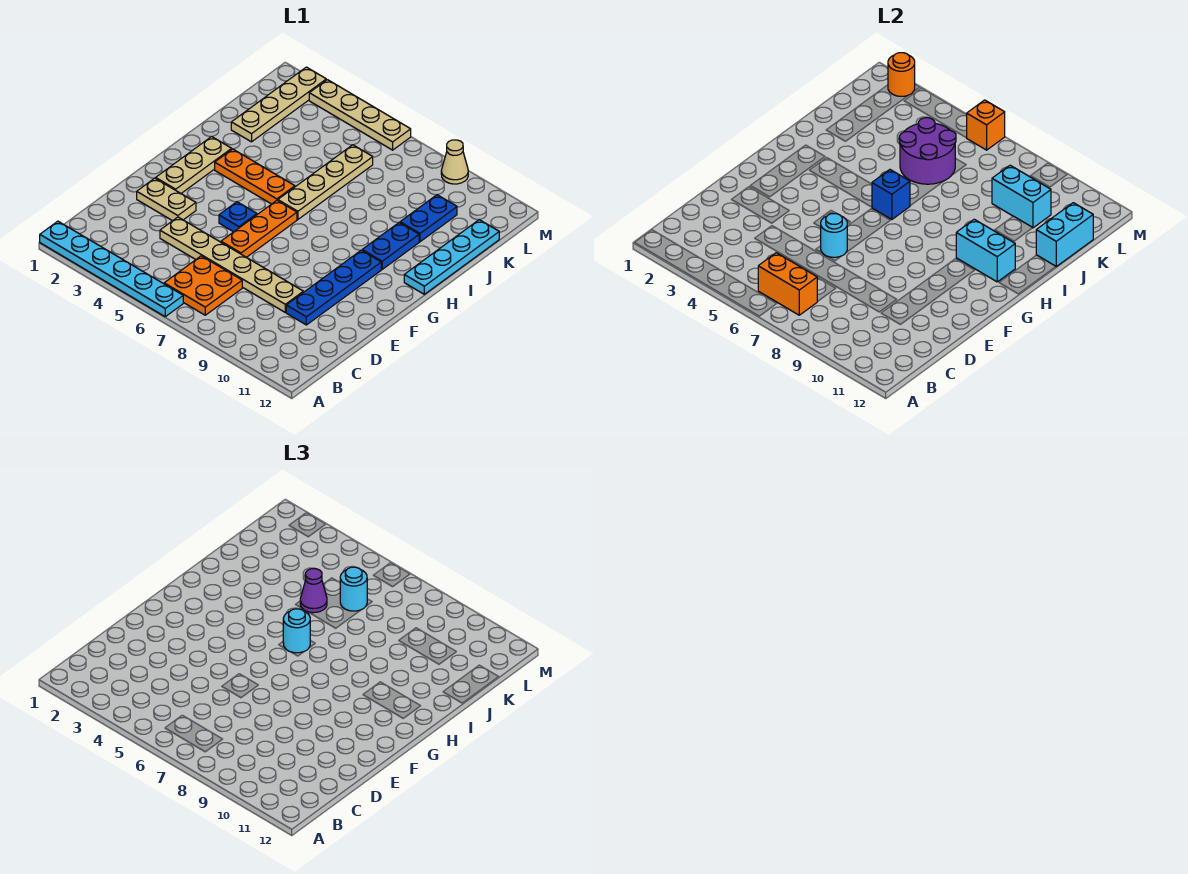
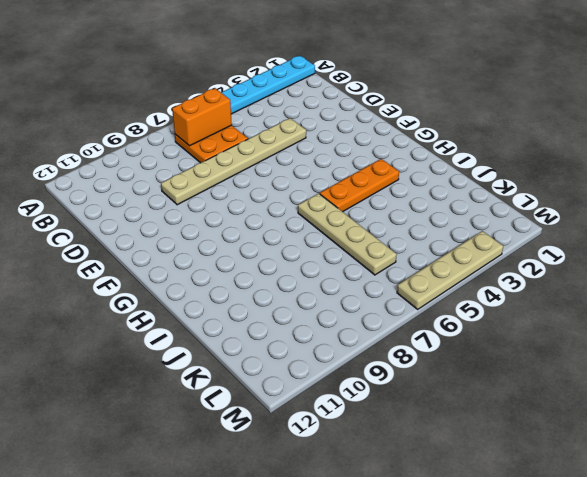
none -> blue plate D10:G10 level 1
none -> tan plate E2:E3 level 1
none -> orange plate E6:G6 level 1

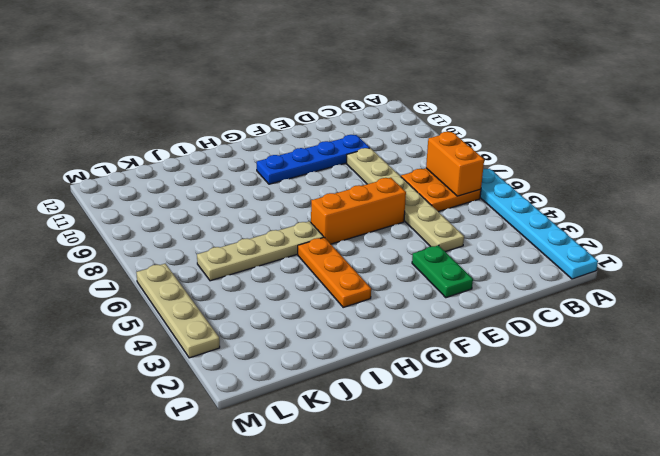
green plate E2:E3 level 1 -> tan plate E2:E3 level 1
orange brick E6:G6 level 1 -> orange plate E6:G6 level 1
none -> tan plate F2:H2 level 1
none -> blue plate F5 level 1
none -> blue plate H10:I10 level 1

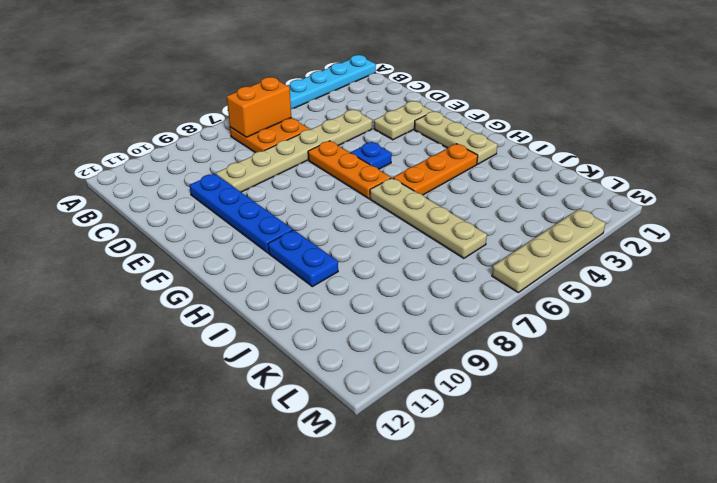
none -> cyan plate H12:K12 level 1
none -> tan plate J2:M2 level 1
none -> blue plate J10:K10 level 1

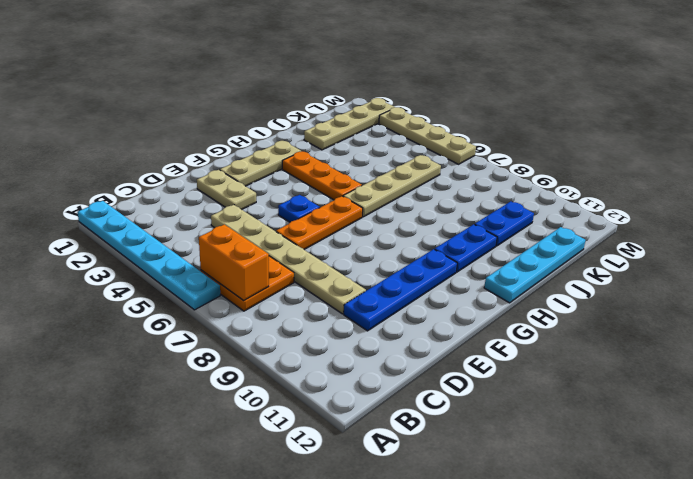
none -> tan cone M9 level 1
none -> cyan round brick E6 level 2
none -> blue brick H6 level 2

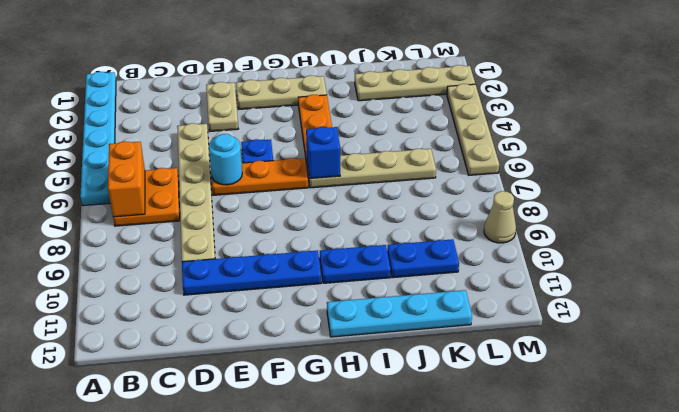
none -> cyan brick H10:H11 level 2
none -> purple round brick J5:K6 level 2
none -> cyan brick J12:K12 level 2

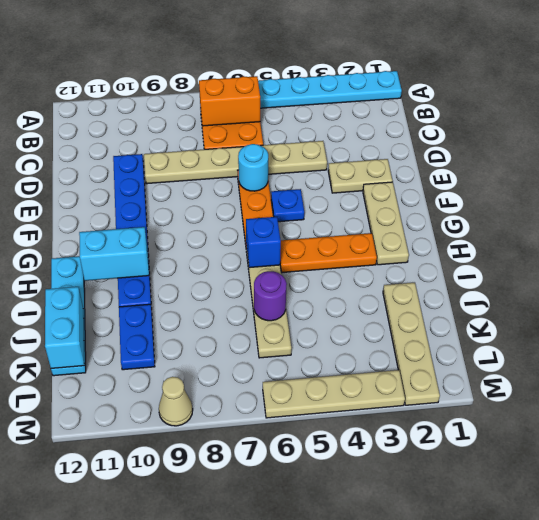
purple round brick J6 level 2 -> purple round brick J5:K6 level 2
none -> cyan brick K9:K10 level 2
none -> orange round brick M2 level 2
none -> orange brick M6 level 2

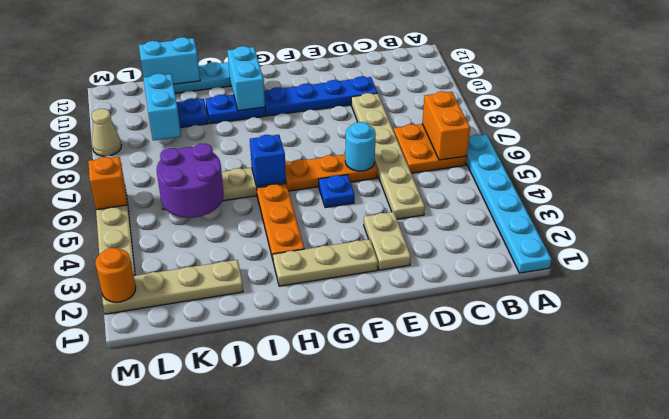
none -> cyan round brick H6 level 3
none -> purple cone J5 level 3
none -> cyan round brick K6 level 3

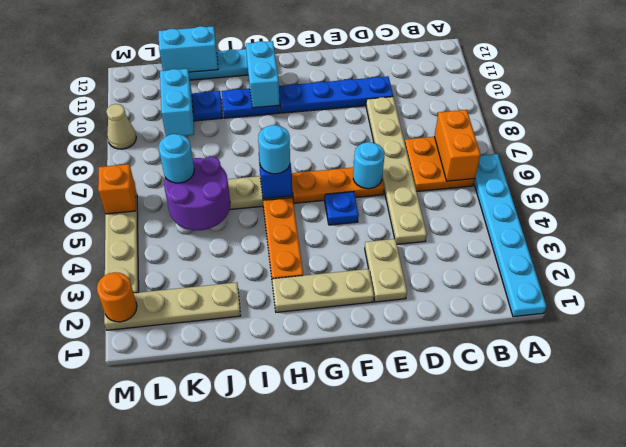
none -> purple cone J5 level 3

